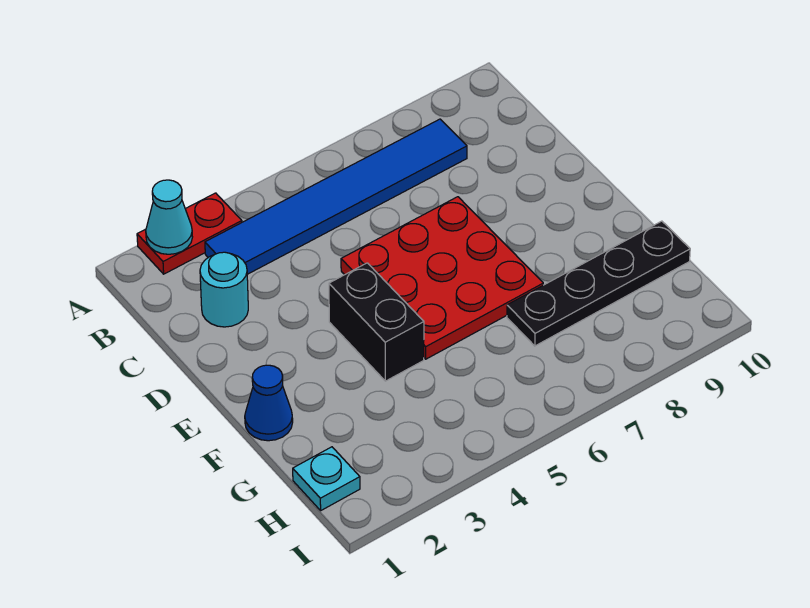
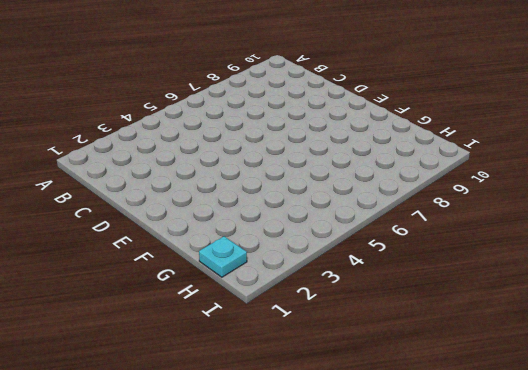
none -> red plate A2:A3 level 1
none -> blue tile B3:B8 level 1

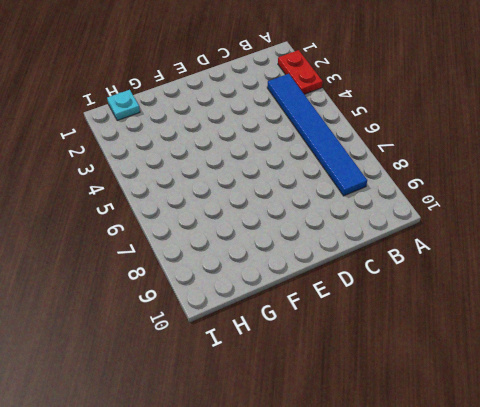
none -> cyan round brick C2 level 1
none -> red plate D5:F7 level 1

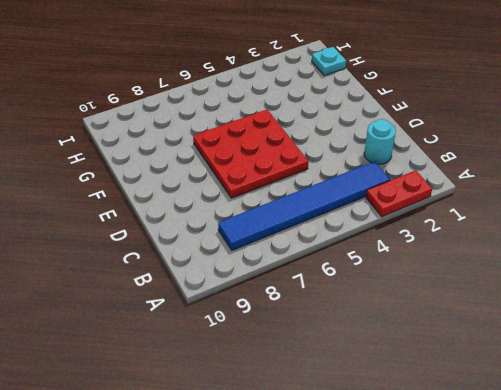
none -> black brick E4:F4 level 1
none -> blue cone F1 level 1

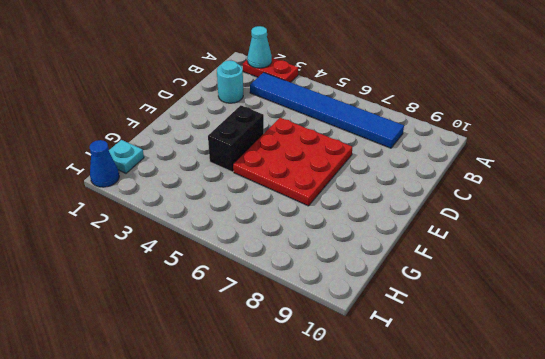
blue cone I1 level 1 -> blue cone F1 level 1
none -> black plate G7:G10 level 1

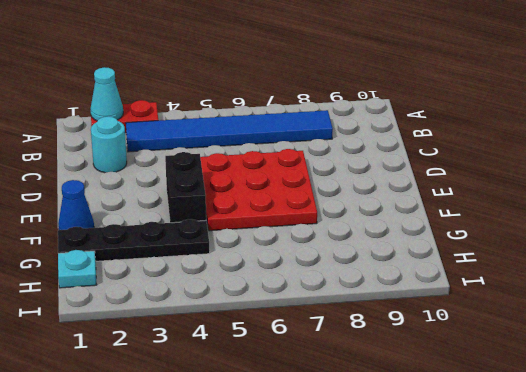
black plate G1:G4 level 1 -> black plate G7:G10 level 1

